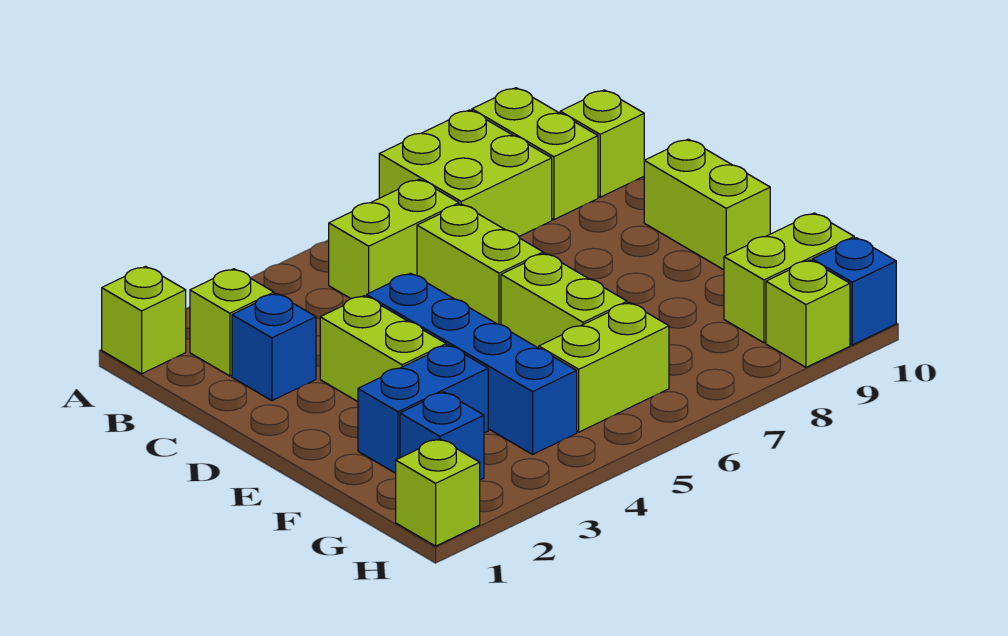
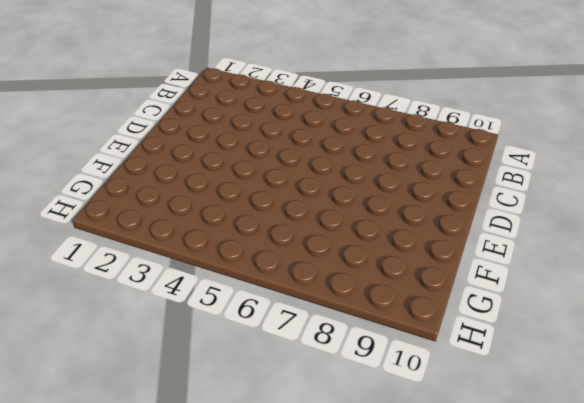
none -> lime brick A1 level 1
none -> lime brick A7:B8 level 1
none -> lime brick A9:B9 level 1

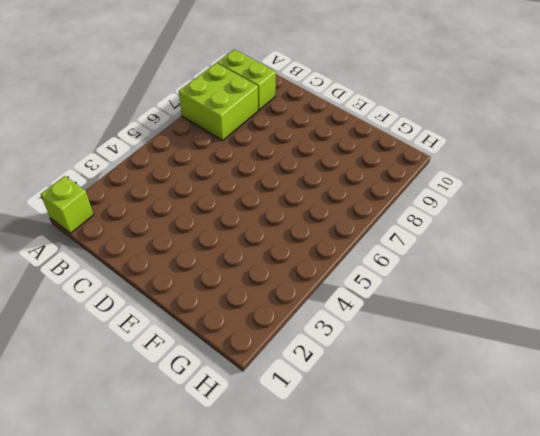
none -> lime brick B2 level 1
none -> lime brick B5:B6 level 1
none -> lime brick B10 level 1

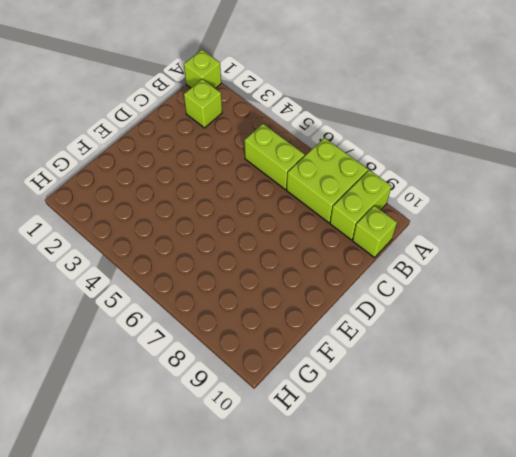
none -> blue brick C2 level 1
none -> lime brick C6:D6 level 1
none -> lime brick D3:E3 level 1

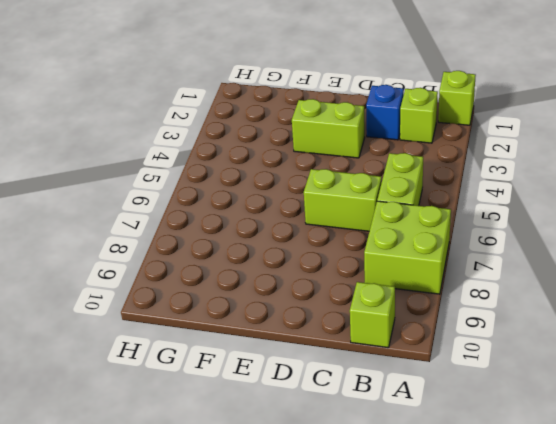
none -> lime brick A9:B9 level 1
none -> blue brick D4:G4 level 1
none -> lime brick D10:E10 level 1

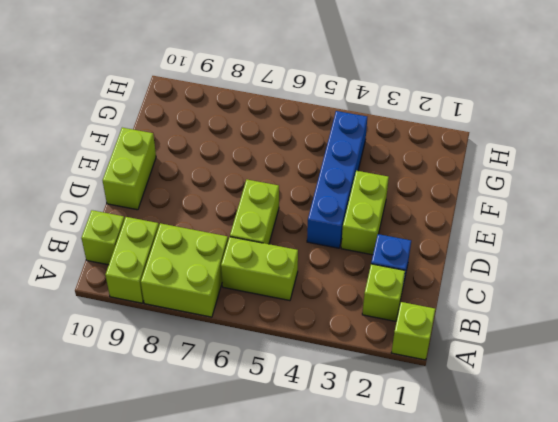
none -> lime brick E6:F6 level 1
none -> blue brick F2:F3 level 1
none -> blue brick G2 level 1

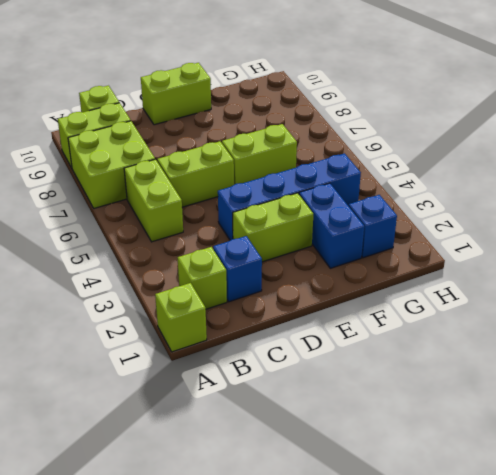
none -> lime brick G5:G6 level 1
none -> lime brick G9:G10 level 1
none -> lime brick H1 level 1

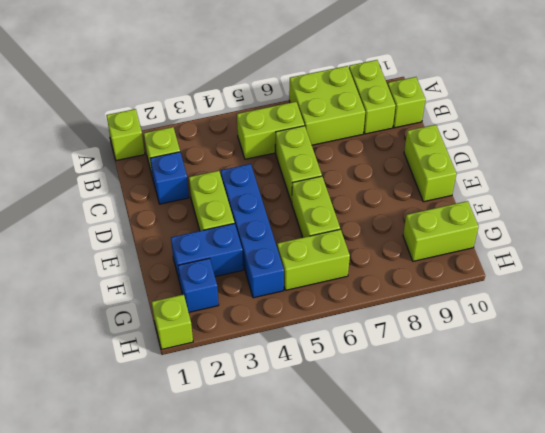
none -> lime brick H9 level 1
none -> blue brick H10 level 1

